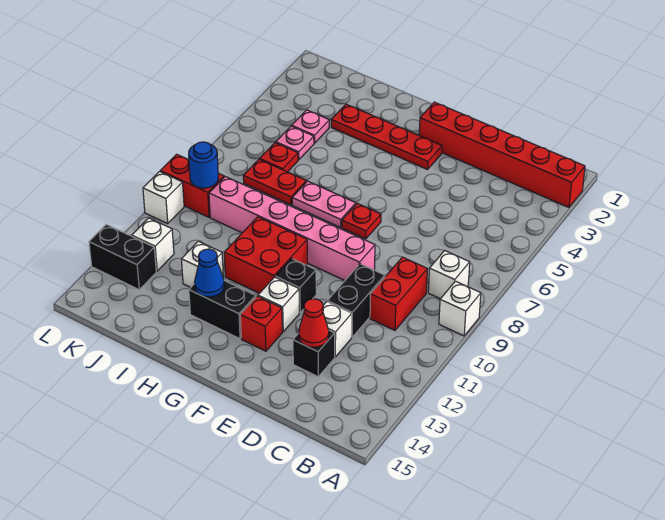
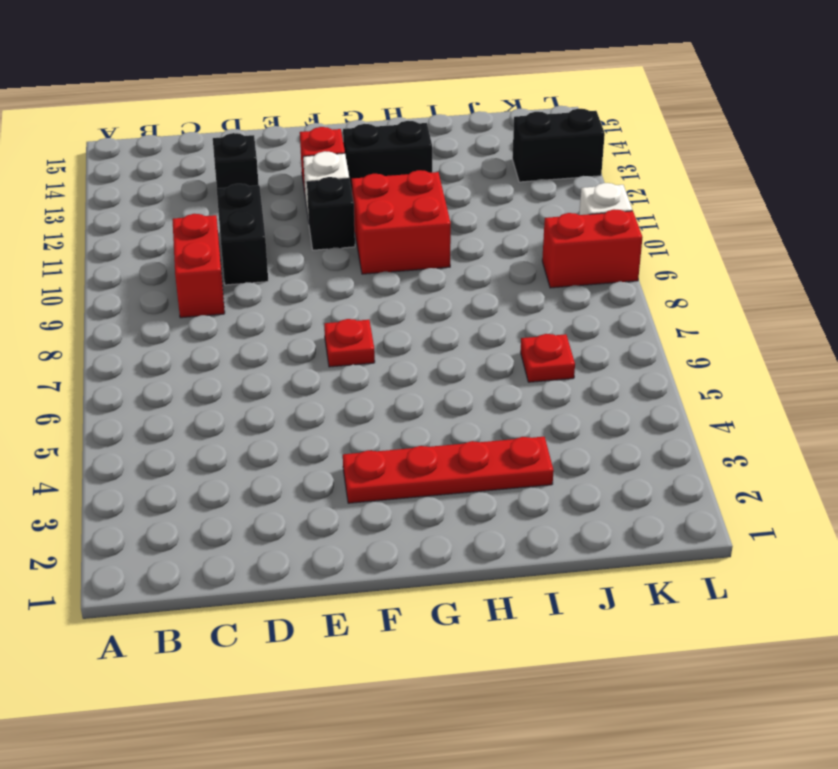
none -> red brick A2:F2 level 1
none -> white brick A9 level 1
none -> white brick B8 level 1

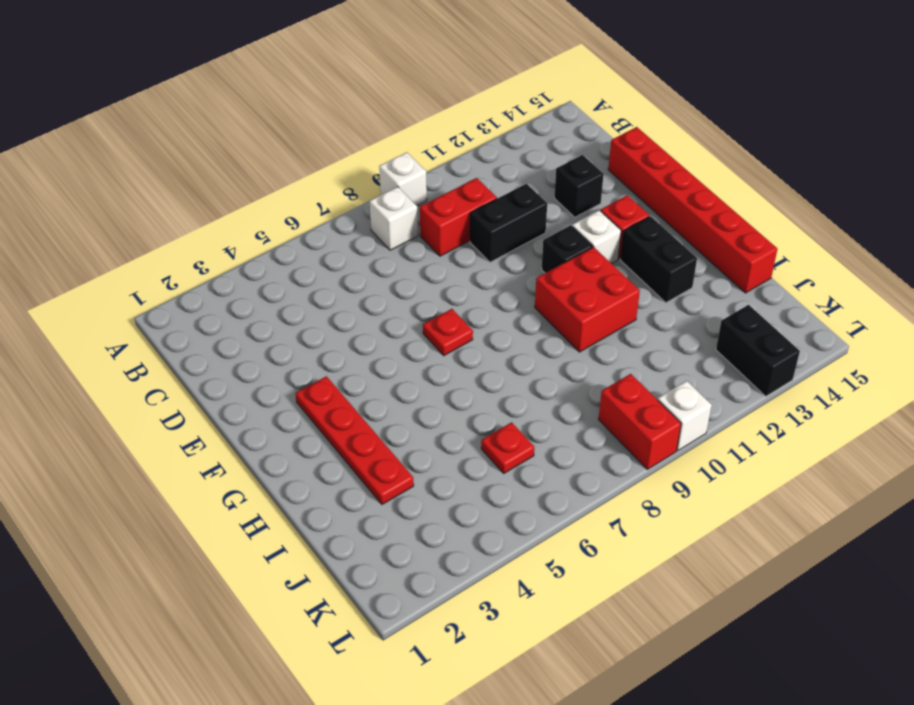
red brick D15:I15 level 1 -> red brick A2:F2 level 1
none -> white brick D12 level 1
none -> pink brick E9:J9 level 1
none -> pink plate G7:H7 level 1

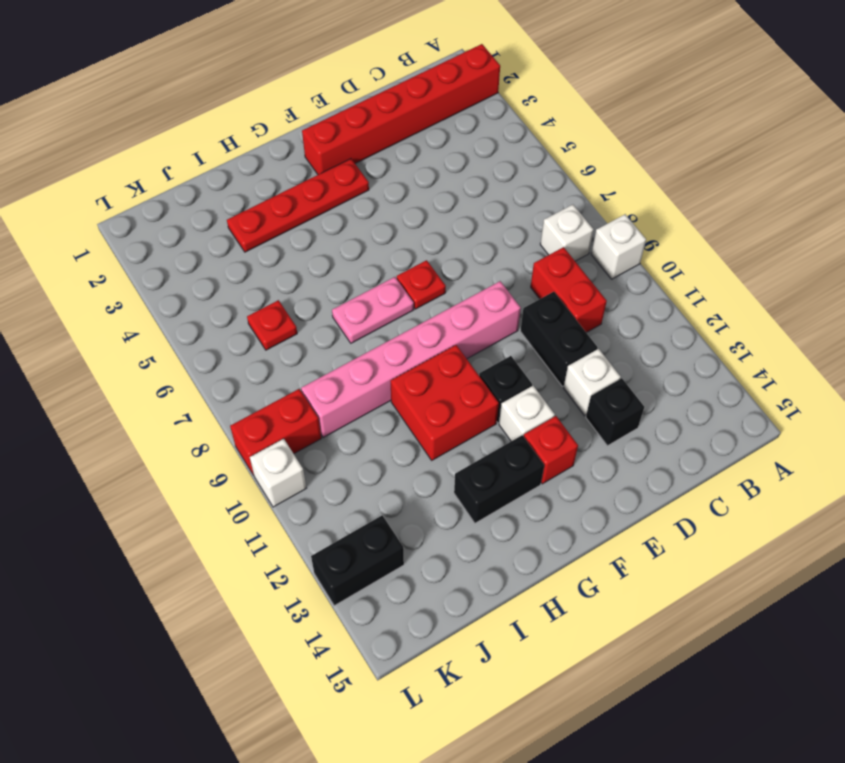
none -> red plate I7:J7 level 1
none -> white brick I12 level 1
none -> pink plate J4 level 1

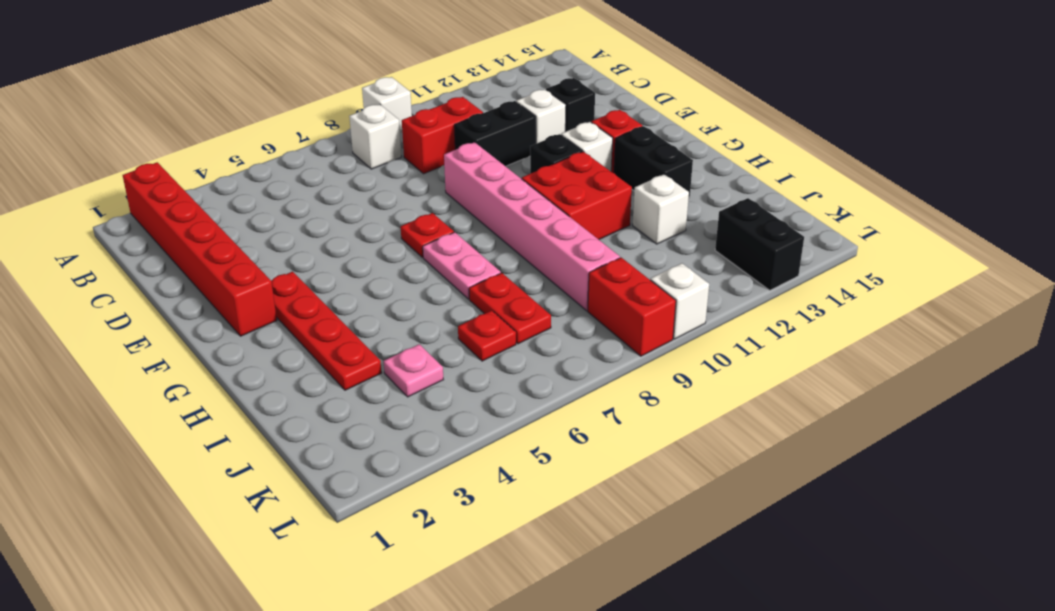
none -> pink plate J5 level 1
none -> white brick K12 level 1
none -> red cone D13 level 2

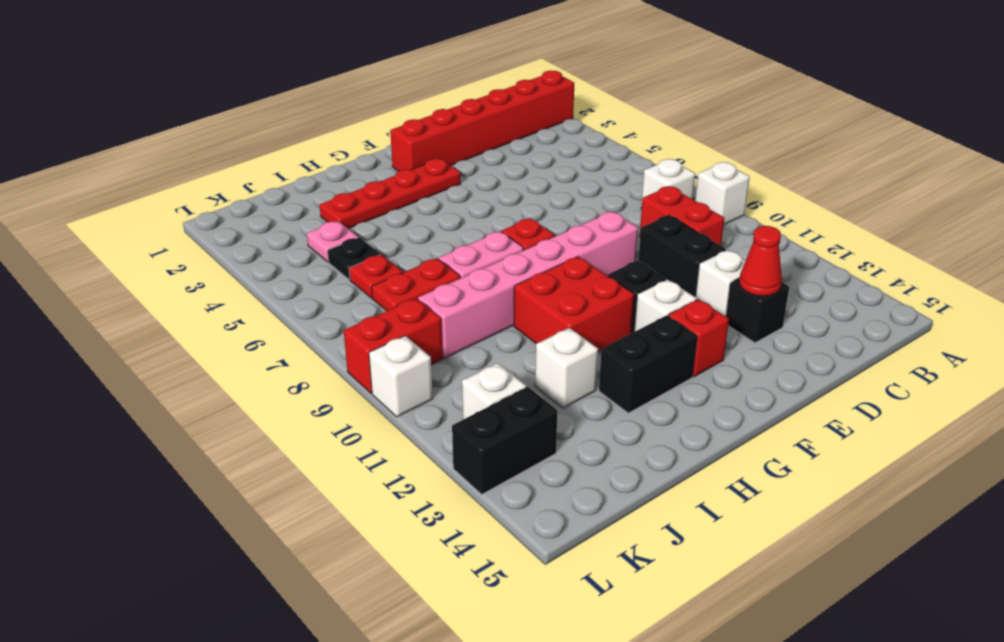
black plate J5 level 1 -> pink plate J5 level 1
none -> blue cone H13 level 2
none -> blue round brick K9 level 2

